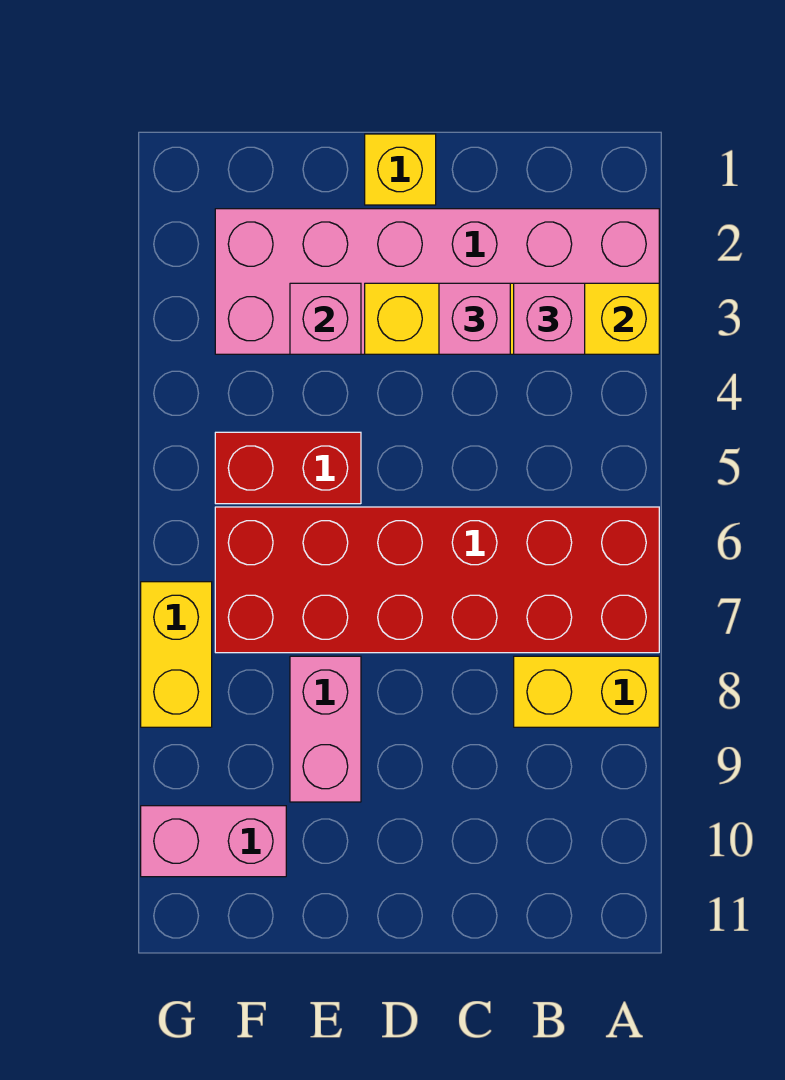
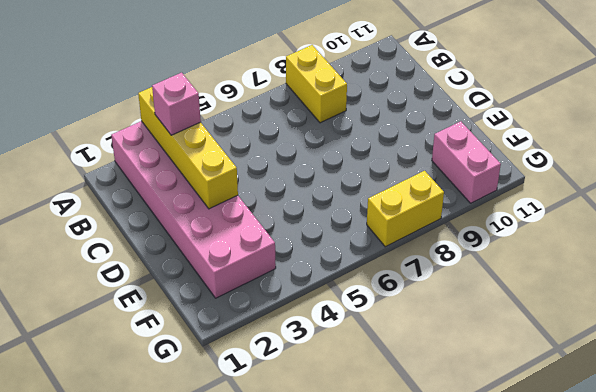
none -> red brick A6:F7 level 1
none -> yellow brick D1 level 1
none -> red brick E5:F5 level 1

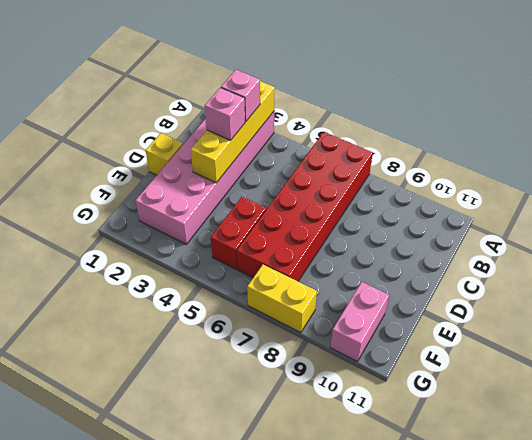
none -> yellow brick A8:B8 level 1
none -> pink brick E8:E9 level 1
none -> pink brick E3 level 2

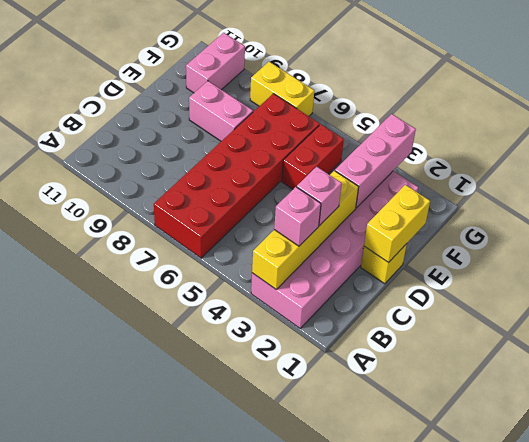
yellow brick D1:E1 level 2 -> yellow brick A8:B8 level 1
pink brick E3:G3 level 2 -> pink brick E3 level 2

